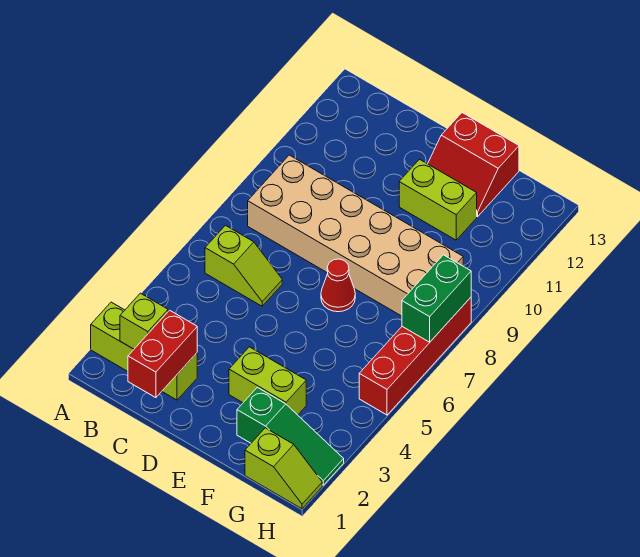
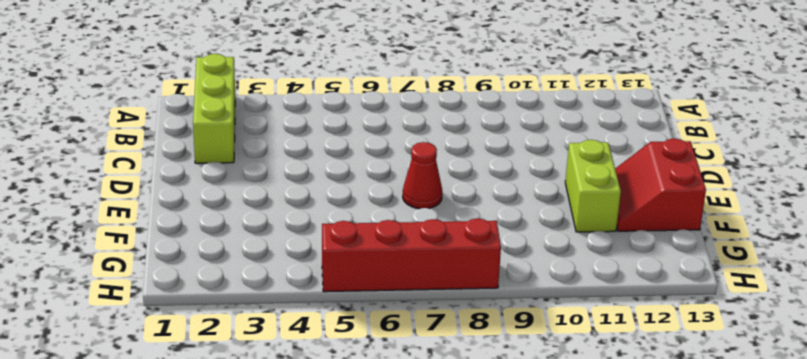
none -> lime slope B6:C6 level 1 top B
none -> tan brick B8:G9 level 1
none -> lime brick E3:F3 level 1

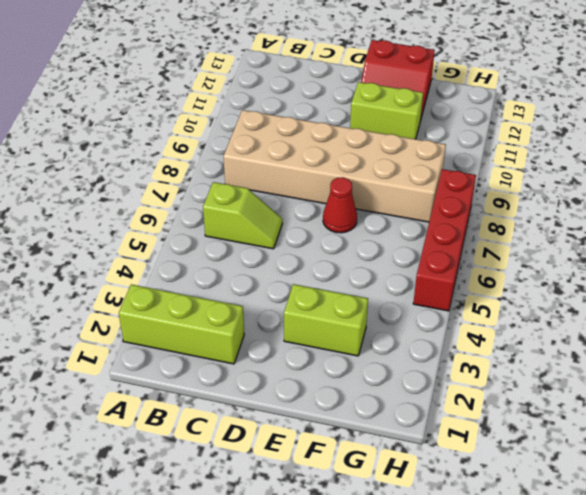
none -> green slope F2:H2 level 1 top F
none -> lime slope G1:H1 level 1 top G
none -> lime brick B2 level 2

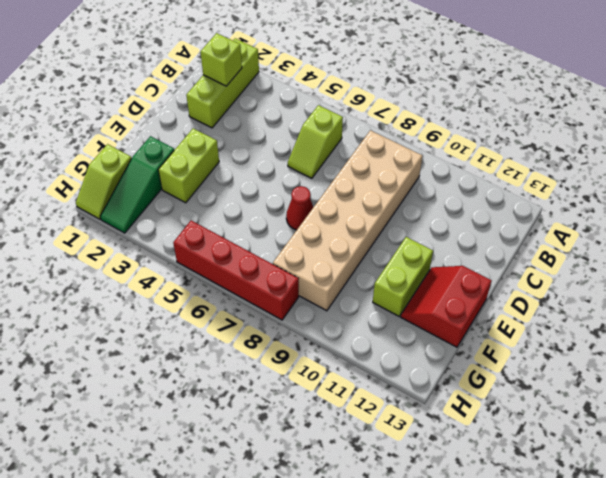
none -> red brick C1:C2 level 2
none -> green brick H7:H8 level 2

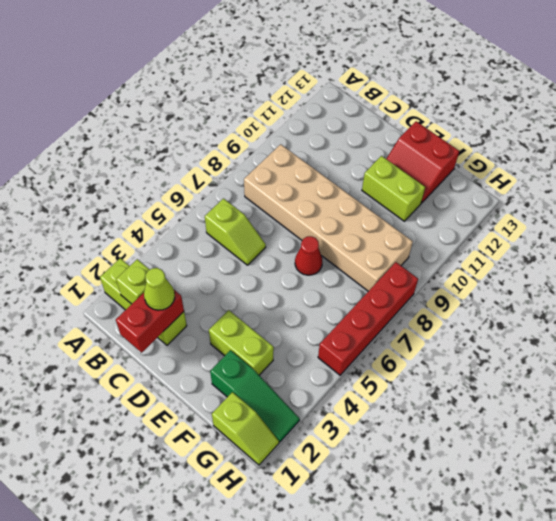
lime cone C2 level 3 -> none
none -> green brick H7:H8 level 2

